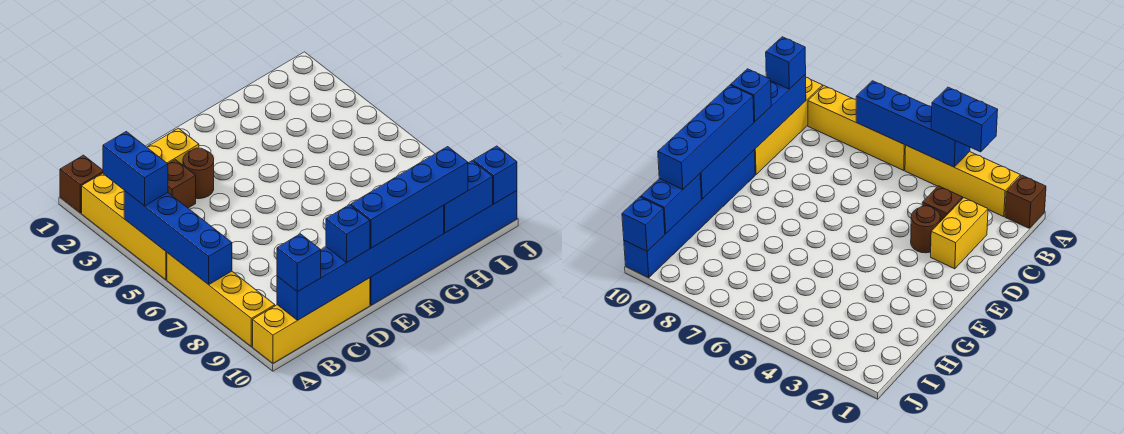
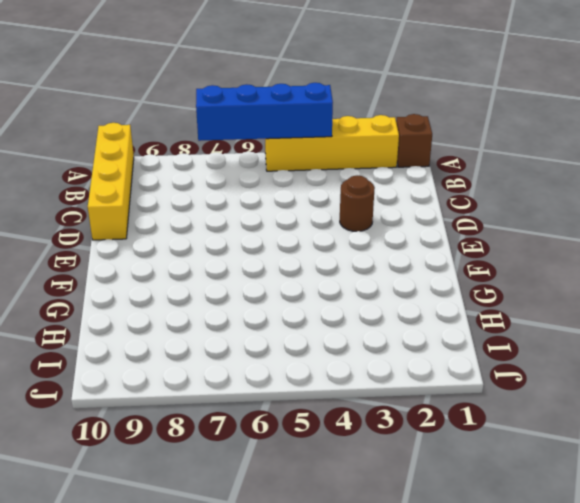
none -> yellow brick A6:A9 level 1
none -> yellow brick C2:D2 level 1
none -> brown brick C3 level 1

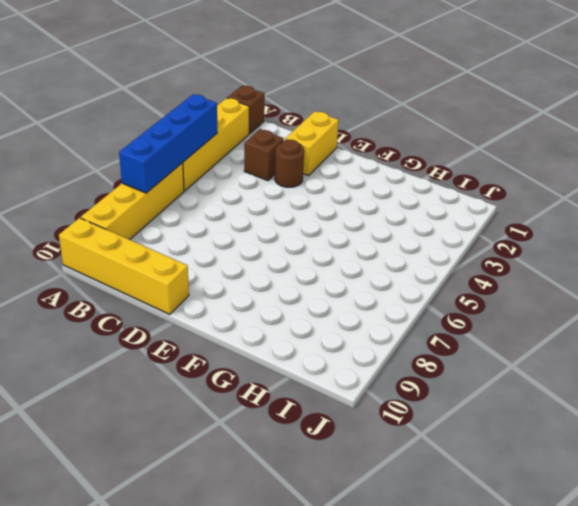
yellow brick D1:D2 level 1 -> yellow brick C2:D2 level 1
none -> blue brick E10:J10 level 1
none -> blue brick B10:G10 level 2
none -> blue brick H10:I10 level 2

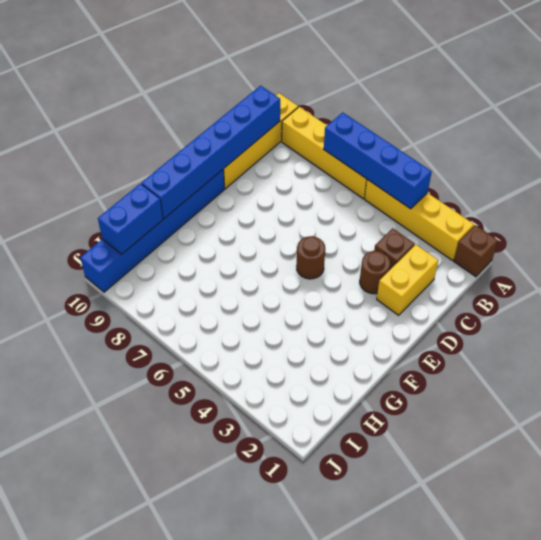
brown round brick E5 level 1 -> none
none -> blue brick J10 level 2
none -> blue brick A3:A4 level 3
none -> blue brick B10 level 3

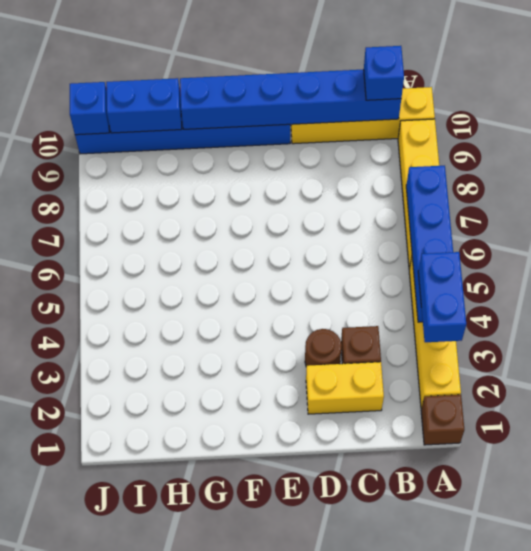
none -> blue brick D10 level 3
none -> blue brick E10:H10 level 3

